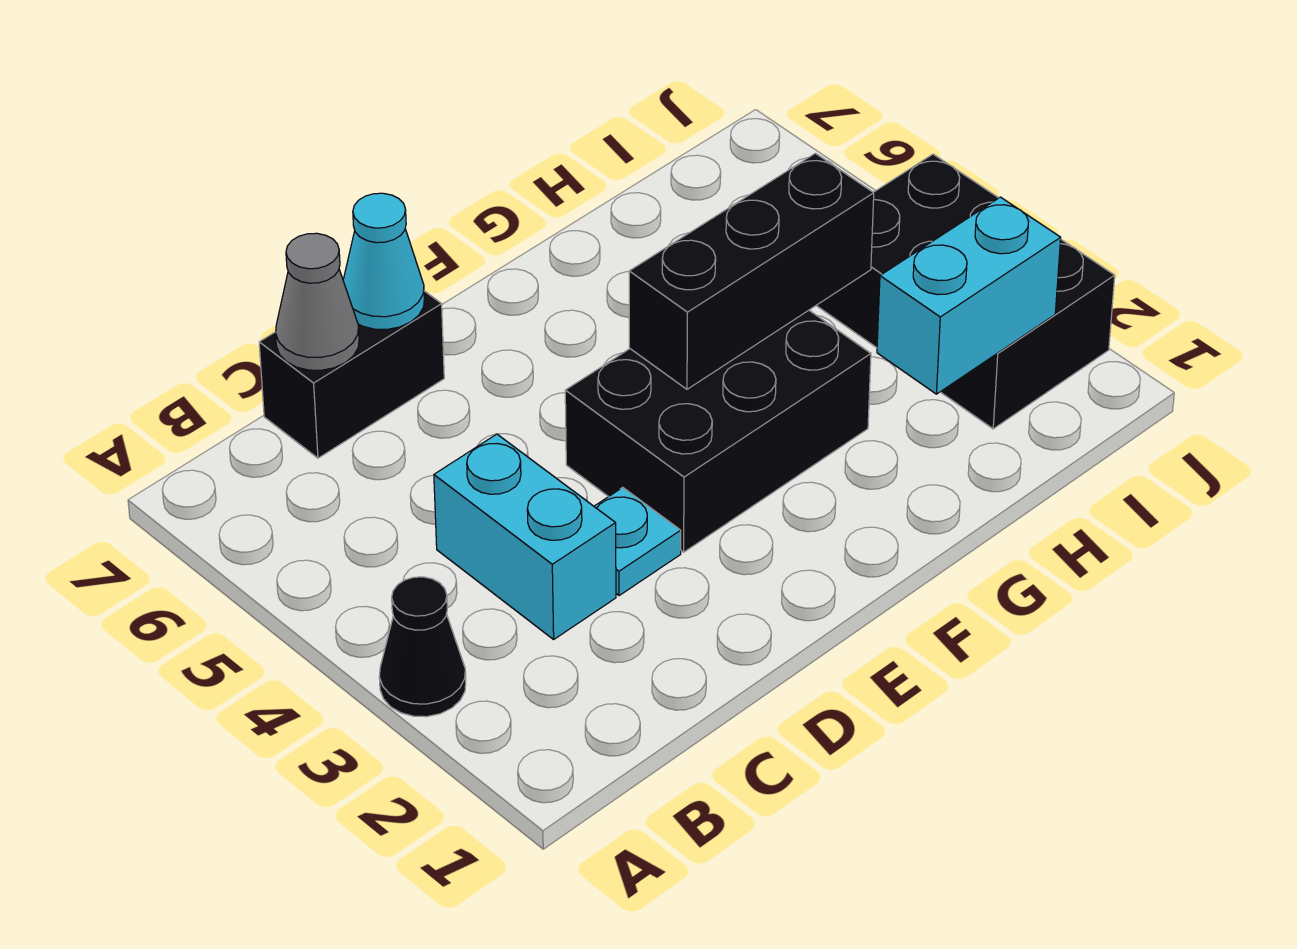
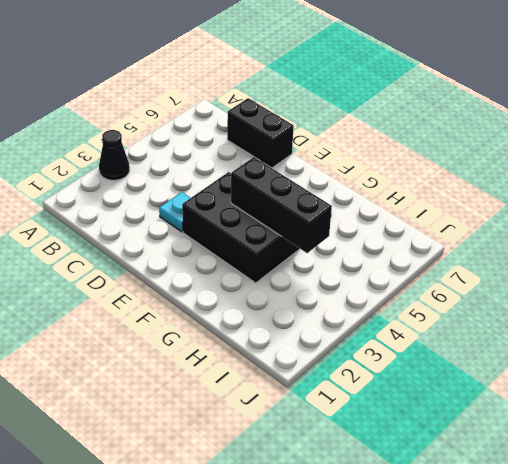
none -> cyan brick C3:C4 level 1
none -> black brick I2:J4 level 1

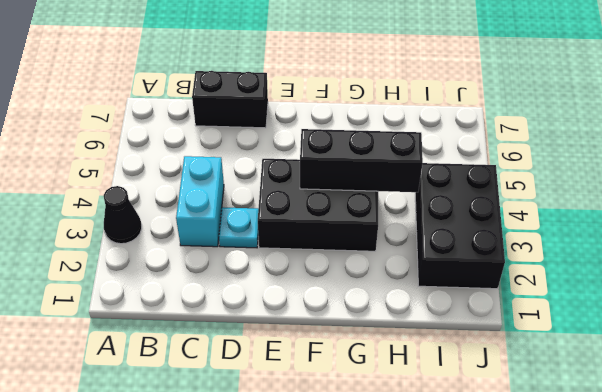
none -> grey cone C7 level 2
none -> cyan cone D7 level 2

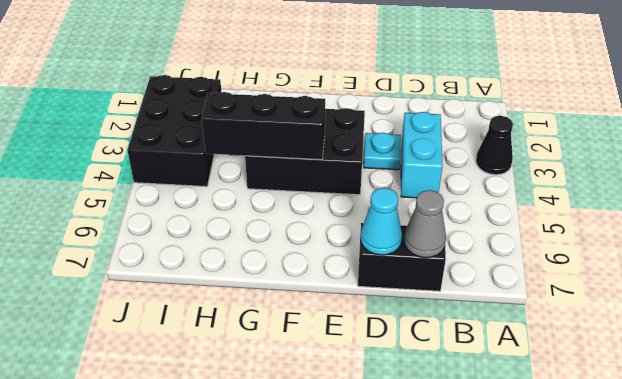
none -> cyan brick H2:I2 level 2

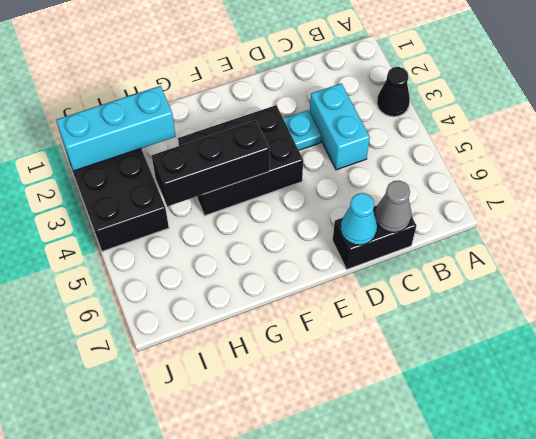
cyan brick H2:J2 level 2 -> cyan brick H2:I2 level 2

